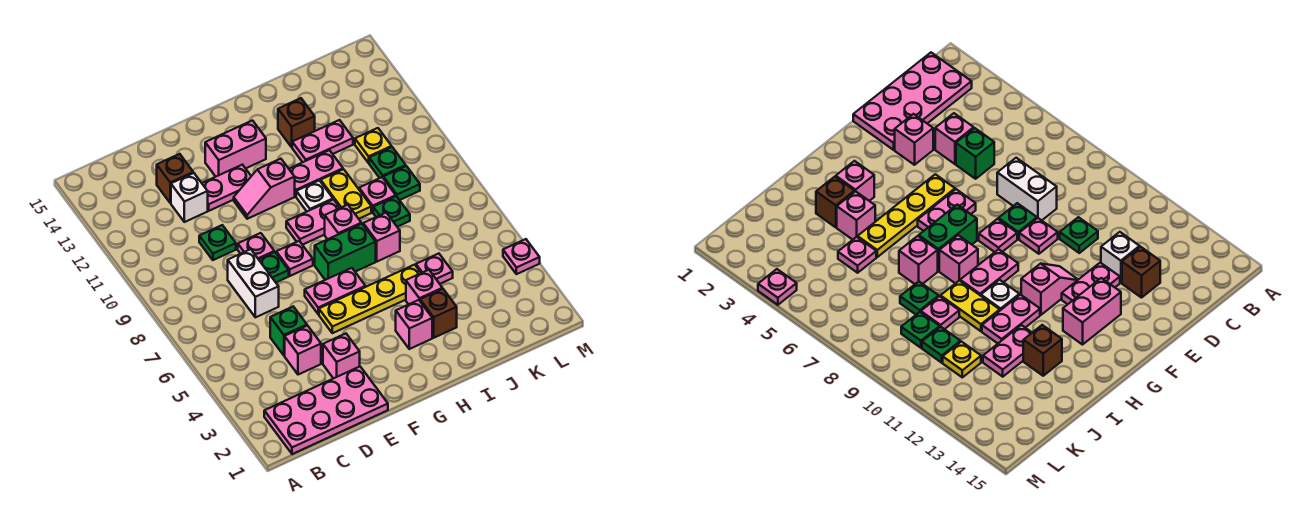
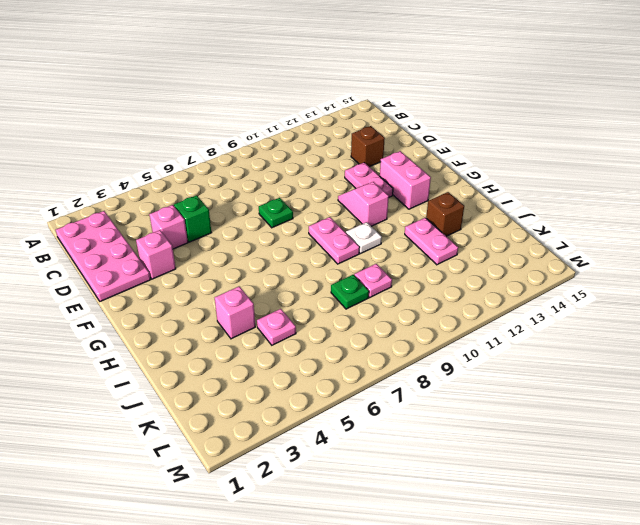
none -> white brick D7:D8 level 1
none -> green plate D10 level 1
none -> white brick D12 level 1
none -> pink plate E9 level 1

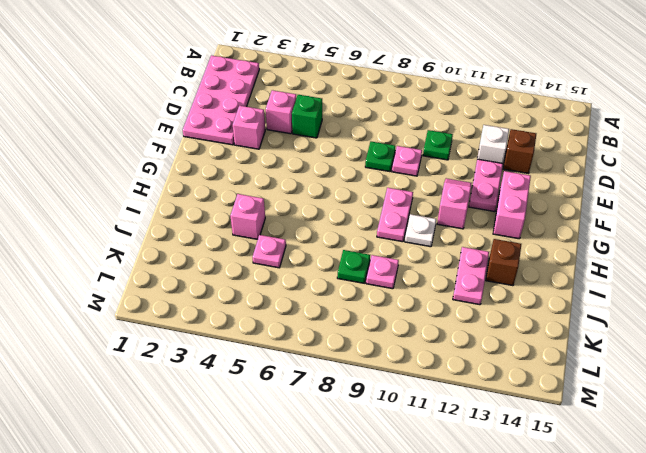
none -> white brick D7:D8 level 1
none -> yellow plate F5:I5 level 1
none -> pink plate F6:G6 level 1
none -> pink plate F8 level 1

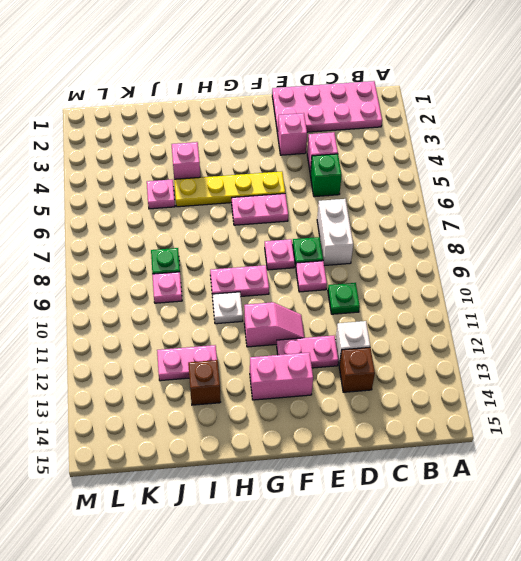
none -> green brick G7:H7 level 1
none -> pink brick H3 level 1
none -> pink brick H8 level 1
none -> pink plate H11:I11 level 1

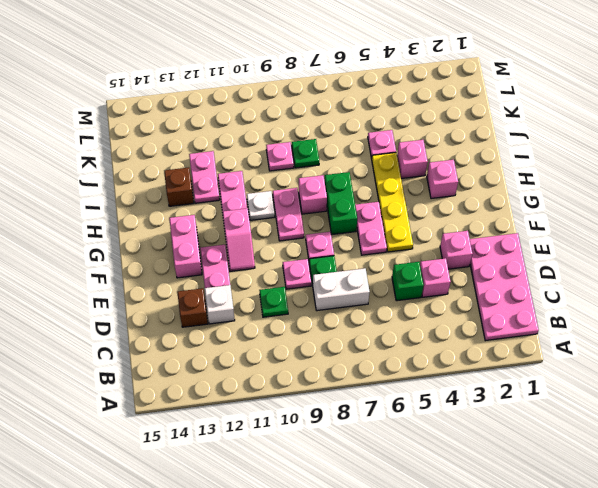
none -> brown brick I3 level 1
none -> pink brick I7 level 1
none -> yellow plate I9:I10 level 1
none -> green plate K9 level 1

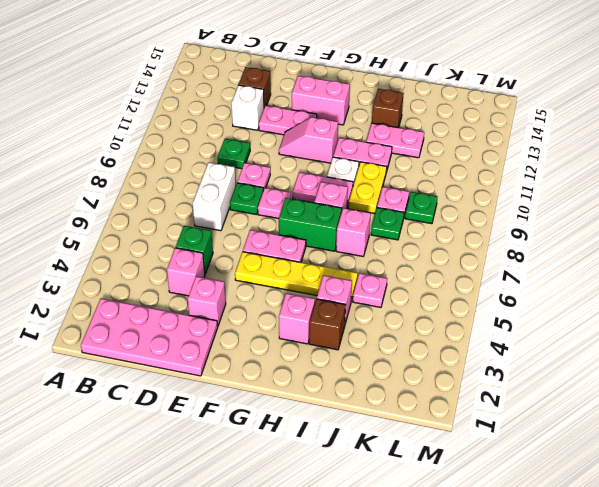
none -> green plate K10 level 1
none -> yellow plate K11 level 1
none -> pink plate M4 level 1

